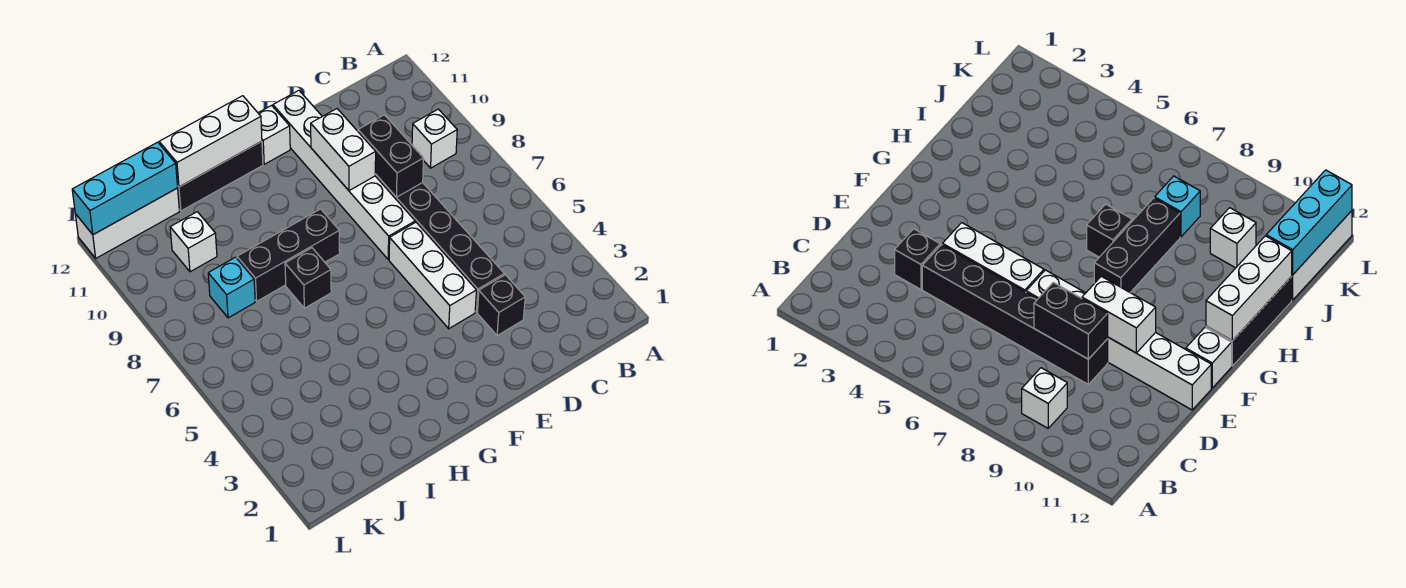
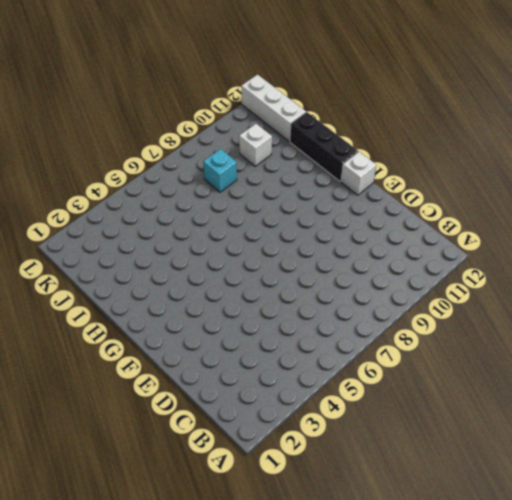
none -> white brick B9 level 1
none -> black brick D3 level 1
none -> black brick D4:D9 level 1

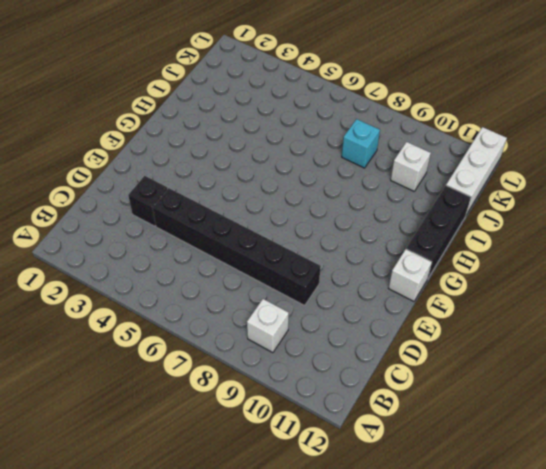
none -> white brick E4:E6 level 1
none -> white brick E7:E12 level 1
none -> black brick G8:I8 level 1

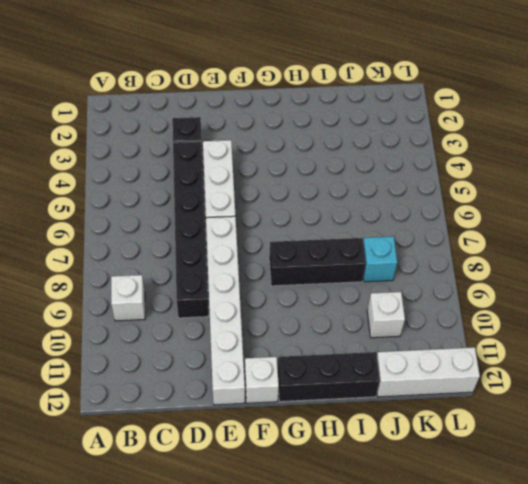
none -> black brick H7 level 1
none -> black brick D8:D9 level 2
none -> white brick E9:E10 level 2

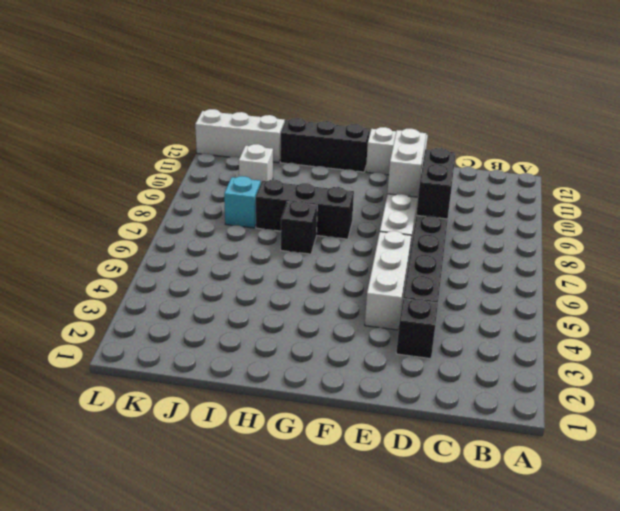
none -> white brick B9 level 1
none -> white brick G12:I12 level 2
none -> cyan brick J12:L12 level 2

